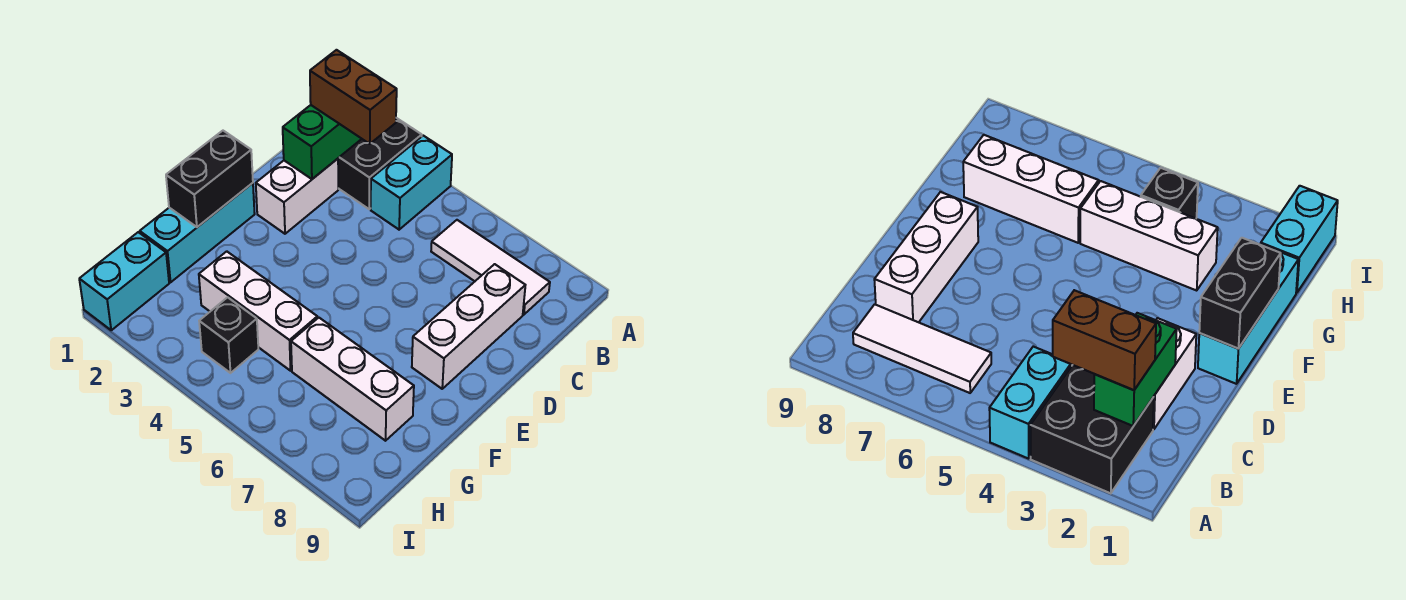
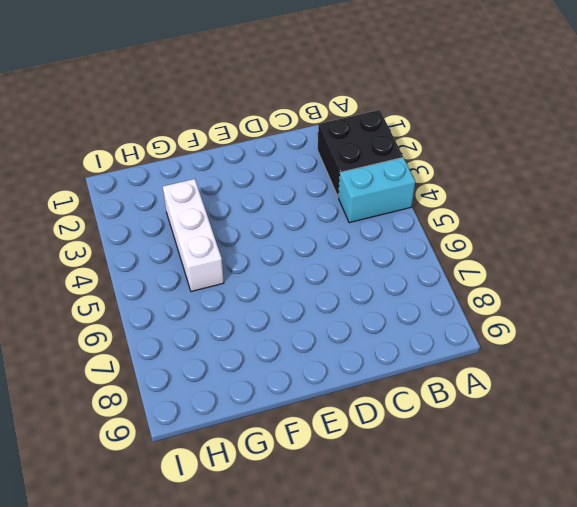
none -> white tile B6:B8 level 1
none -> white brick C2:D2 level 1
none -> white brick C8:E8 level 1

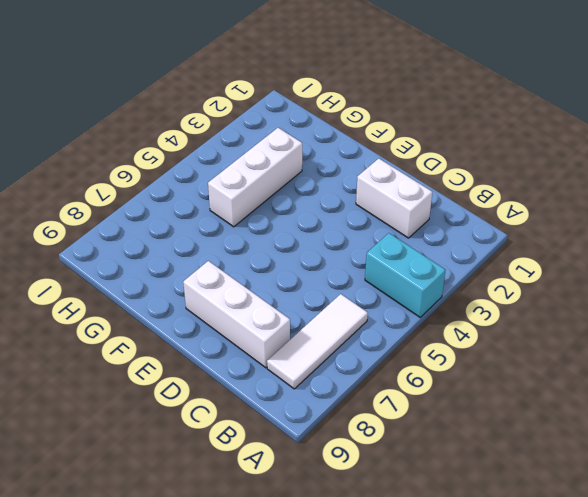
none -> black brick A2:B3 level 1
none -> cyan brick E1:G1 level 1
none -> white brick G6:G8 level 1

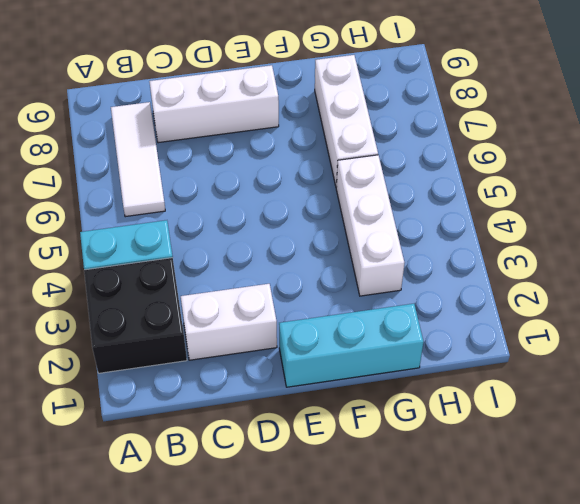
none -> cyan brick H1:I1 level 1
none -> black brick H4 level 1
none -> green brick B2:C2 level 2

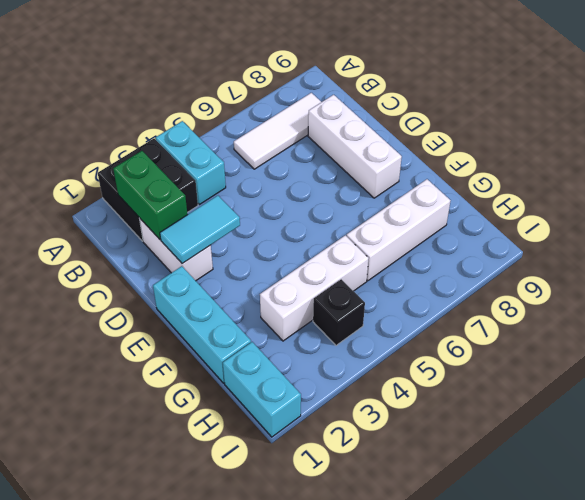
cyan tile D2:D3 level 2 -> none
none -> black brick E1:F1 level 2
none -> brown brick B2:B3 level 3

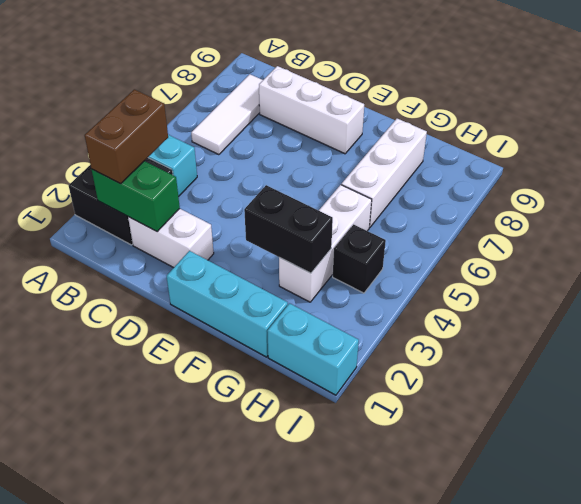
black brick F3:G3 level 2 -> black brick E1:F1 level 2

